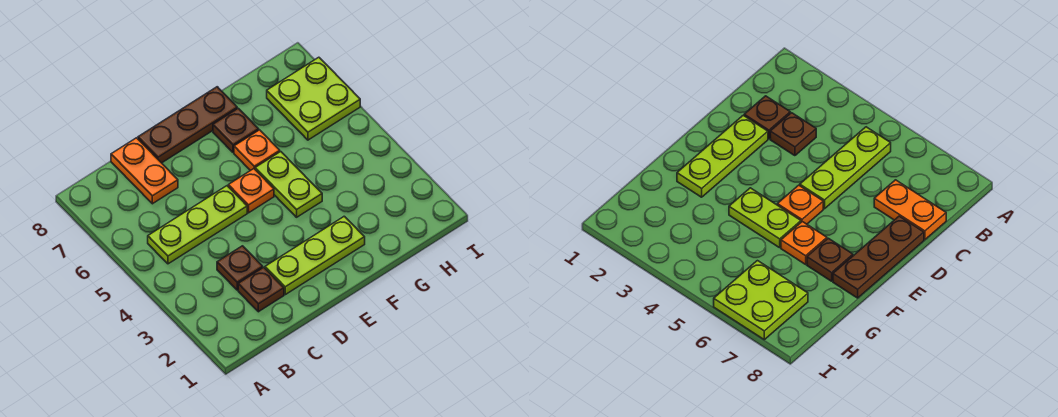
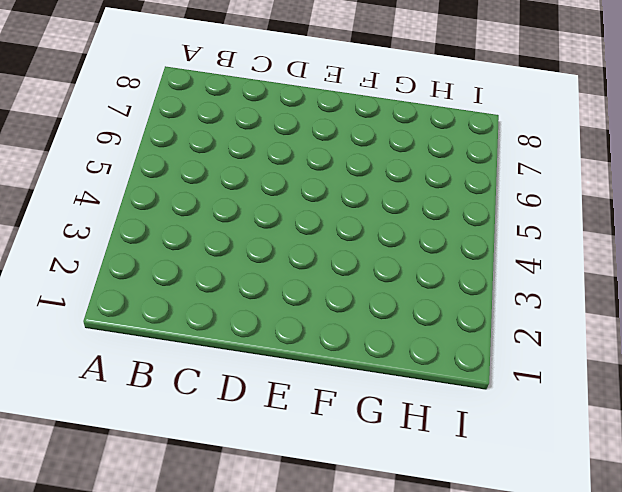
none -> lime plate B5:D5 level 1
none -> brown plate C2 level 1

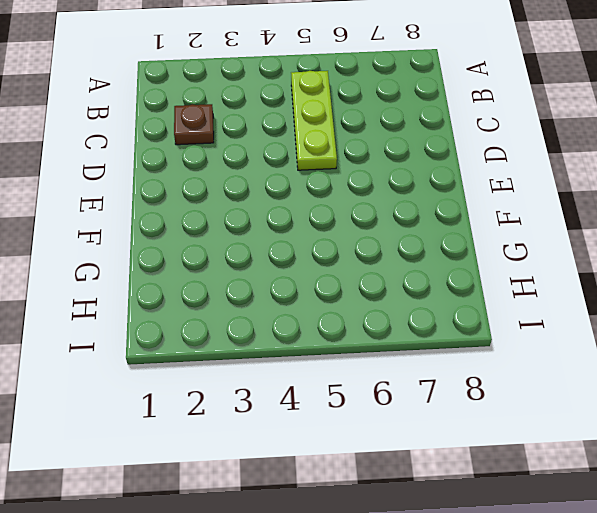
none -> brown plate C3 level 1
none -> orange plate C7:C8 level 1

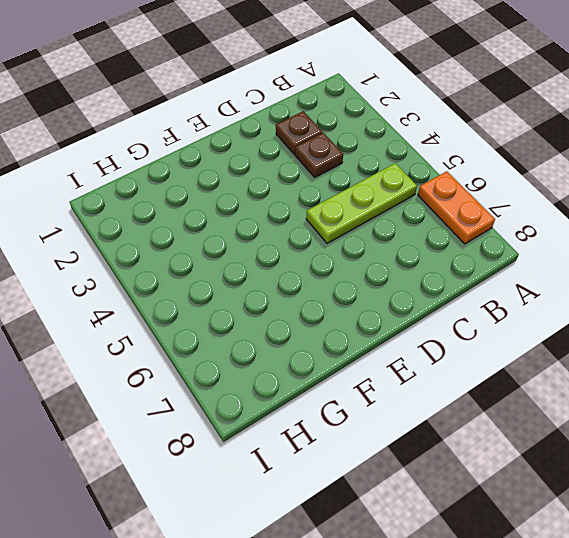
orange plate A6:A7 level 1 -> orange plate C7:C8 level 1
none -> lime plate D2:F2 level 1
none -> brown plate D8:F8 level 1

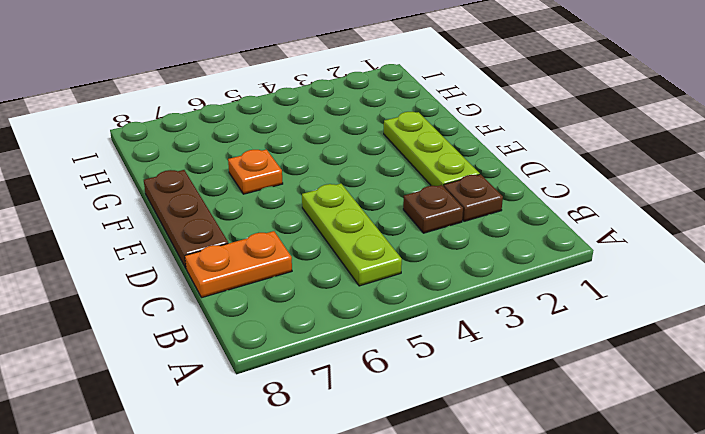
none -> orange plate E5 level 1
none -> lime plate F4:F5 level 1

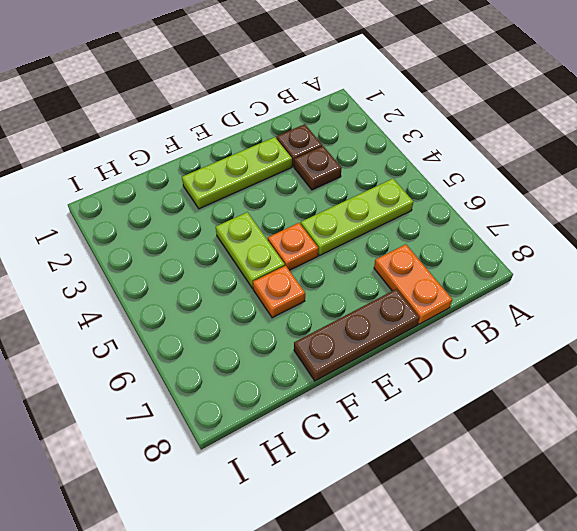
none -> brown plate F7 level 1
none -> lime plate H6:I7 level 1

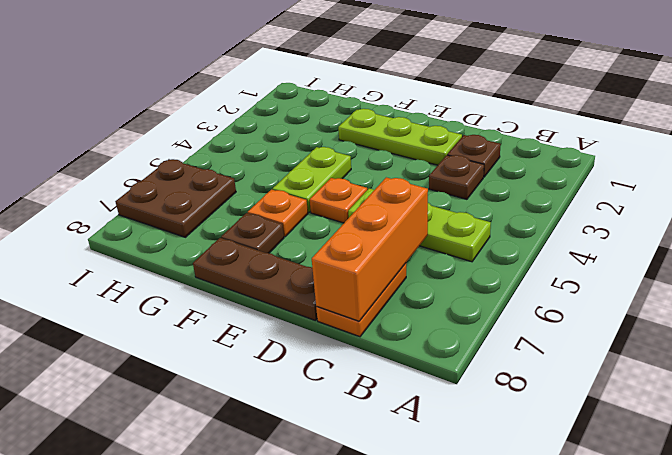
orange brick C6:C8 level 2 -> none
brown plate H6:I7 level 1 -> lime plate H6:I7 level 1

